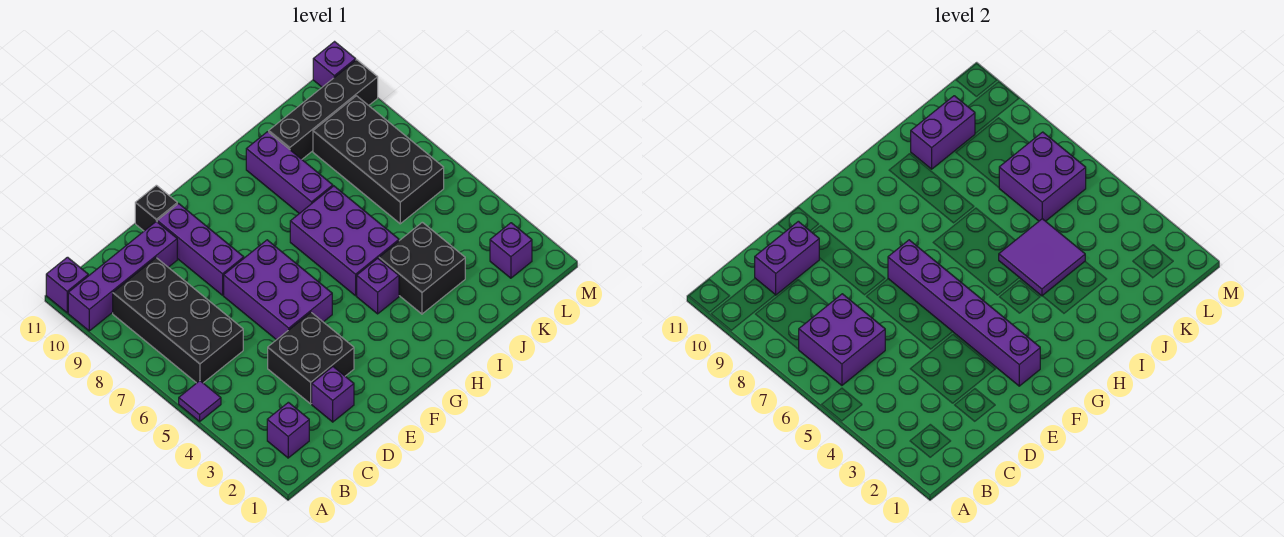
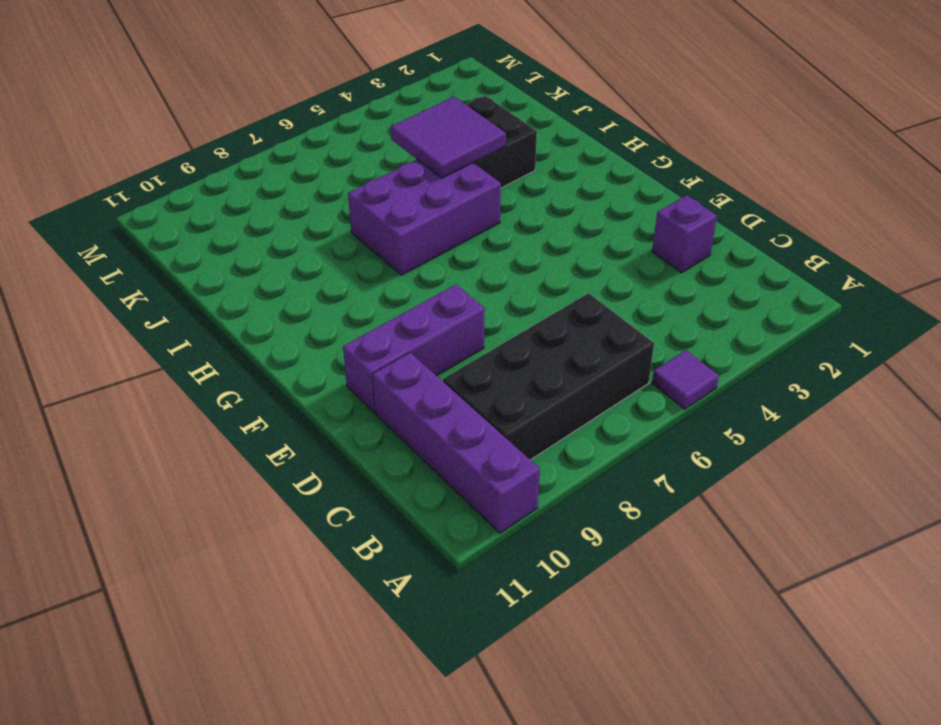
none -> purple brick A11 level 1
none -> purple brick B2 level 1
none -> black brick D3:E4 level 1

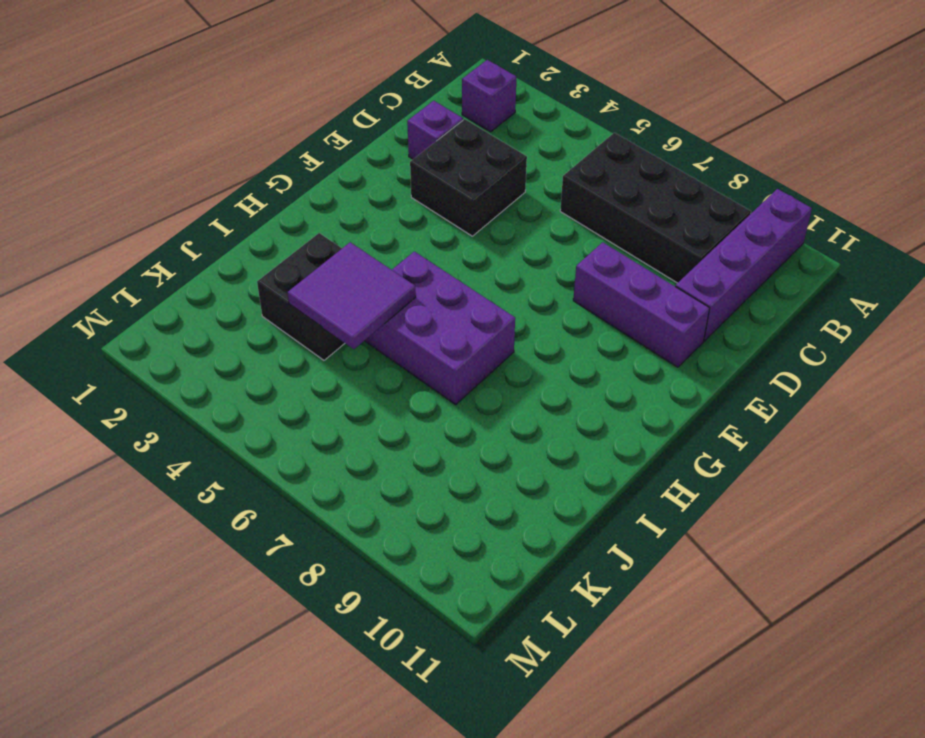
none -> purple tile A5 level 1
none -> purple brick A11 level 1
none -> purple brick E5:F7 level 1

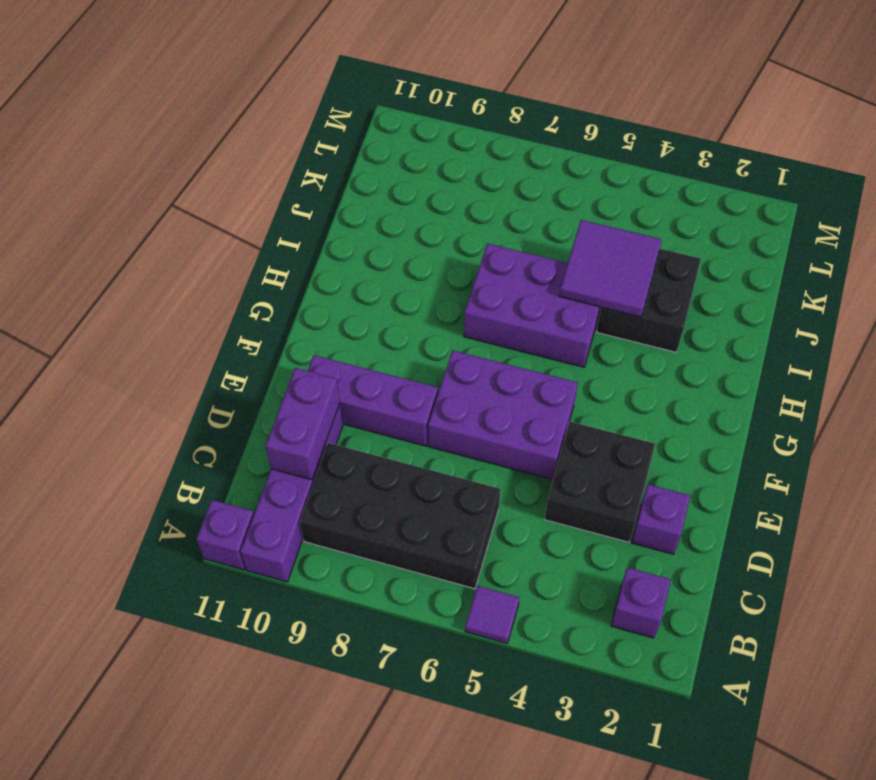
none -> black brick E11 level 1
none -> purple brick H4 level 1
none -> purple brick I8:I10 level 1

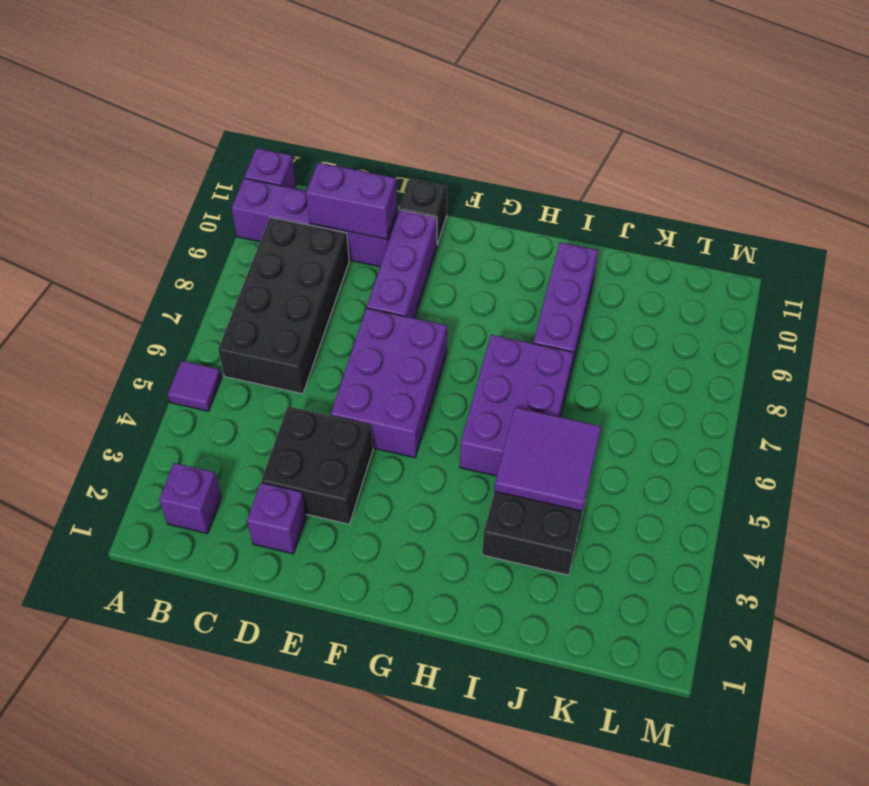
none -> purple brick H4 level 1
none -> black brick J10:M10 level 1
none -> black brick K6:L9 level 1

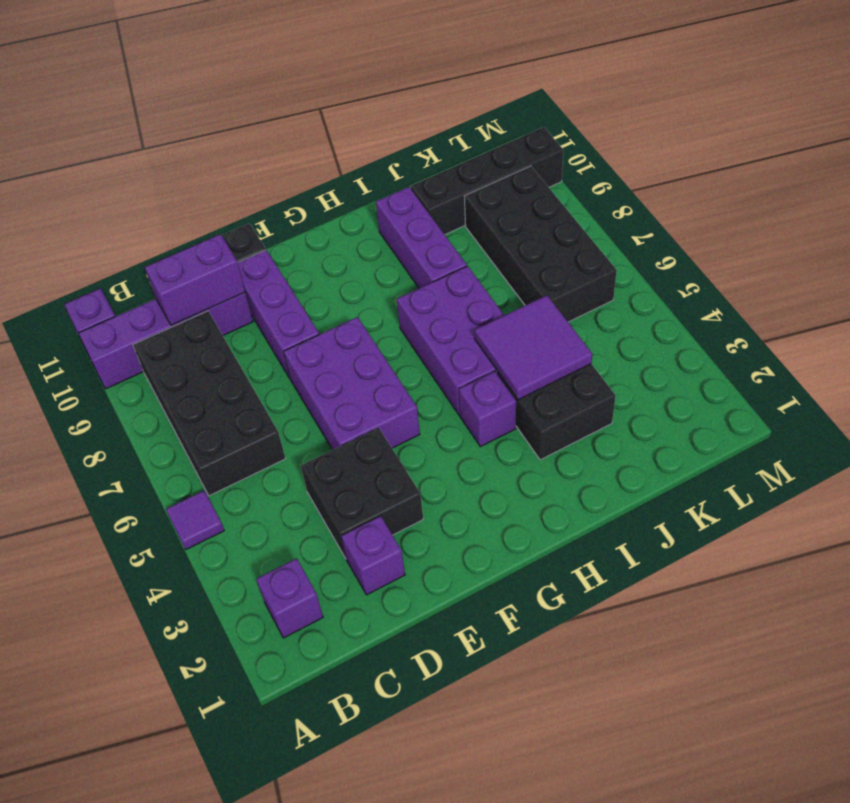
none -> purple brick L2 level 1
none -> purple brick M11 level 1
none -> purple brick B6:C7 level 2

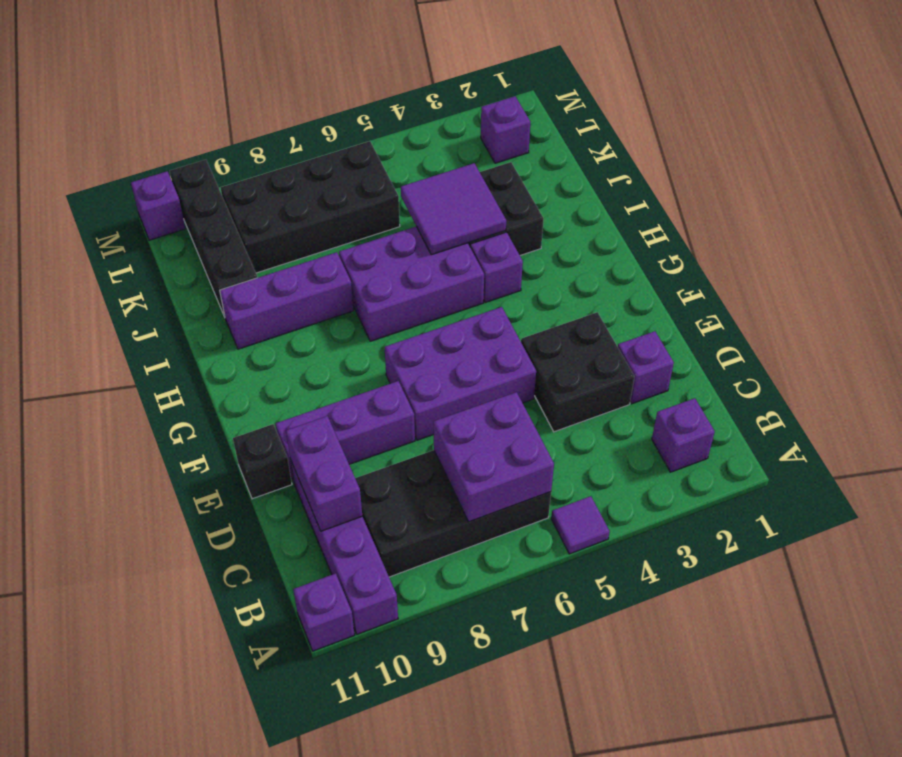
none -> purple brick F2:F7 level 2
none -> purple brick J10:K10 level 2
none -> purple brick K6:L7 level 2

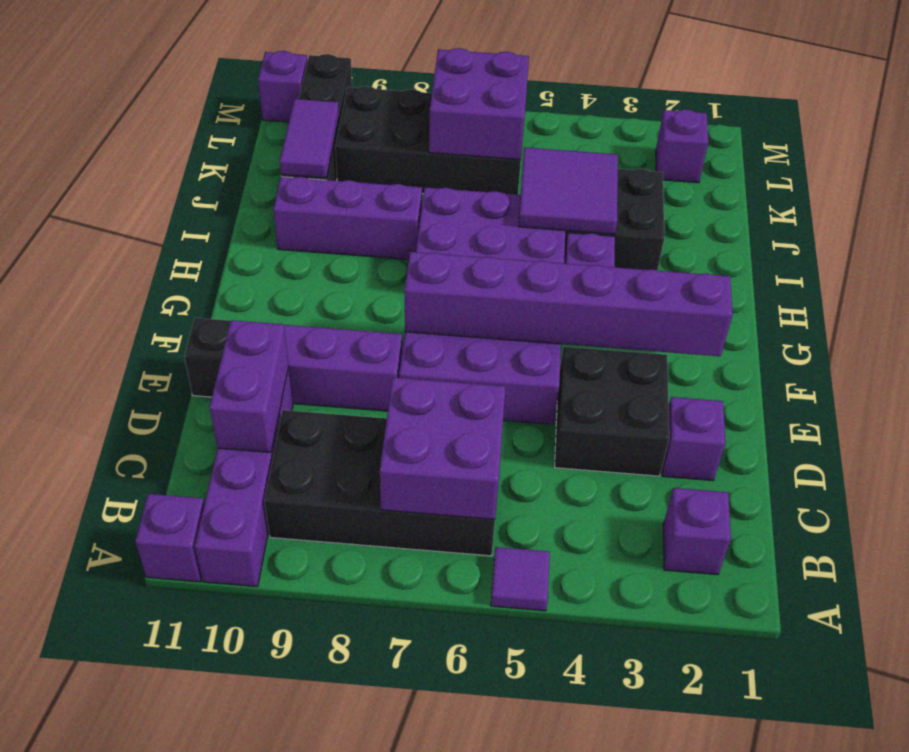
purple tile J10:K10 level 2 -> purple brick J10:K10 level 2

